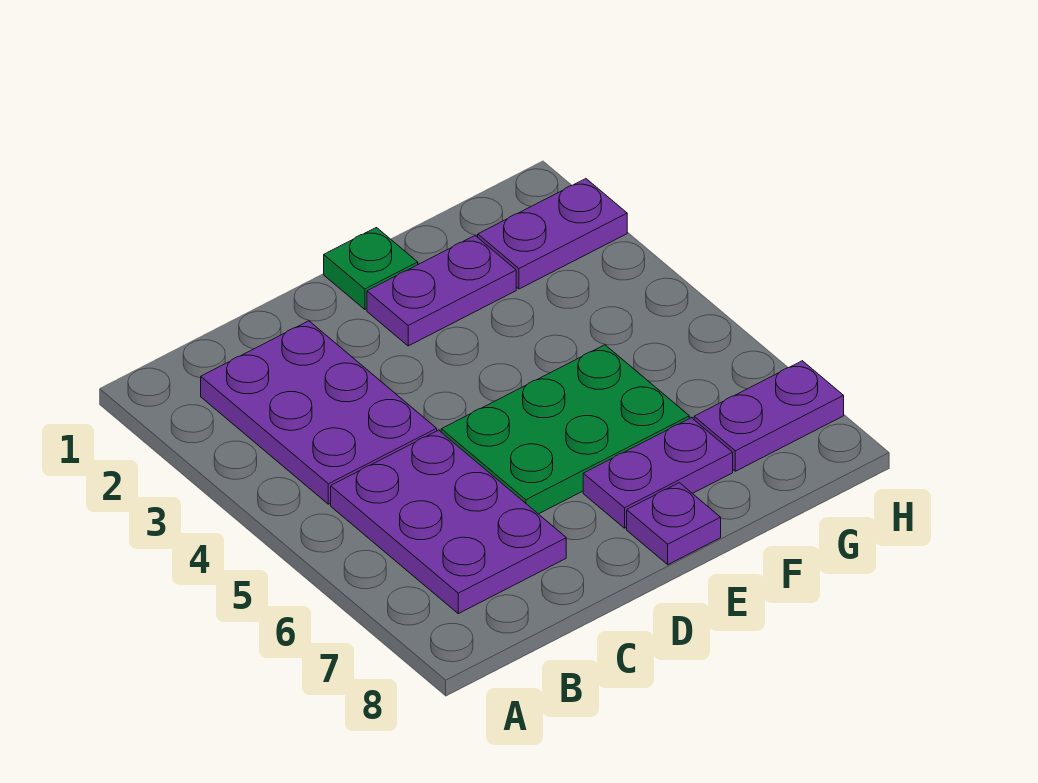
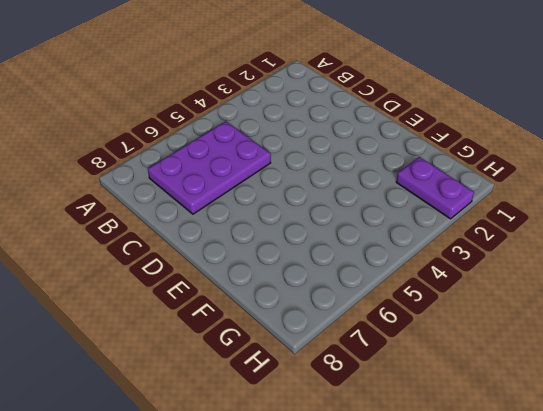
none -> purple plate B2:C4 level 1
none -> green plate D5:F6 level 1

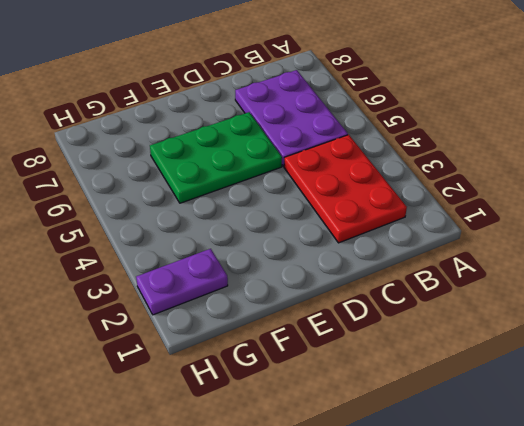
red plate B2:C4 level 1 -> purple plate B2:C4 level 1
none -> green plate E1 level 1
none -> purple plate E2:F2 level 1

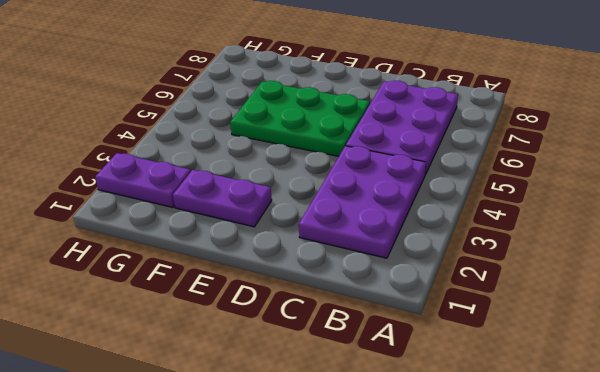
none -> green plate E1 level 1
none -> purple plate E7:F7 level 1

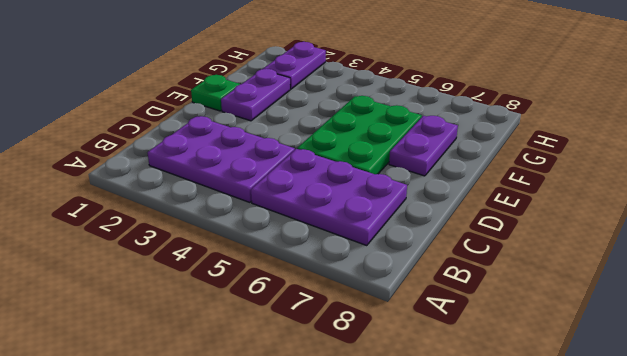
none -> purple plate E8 level 1
none -> purple plate G7:H7 level 1

